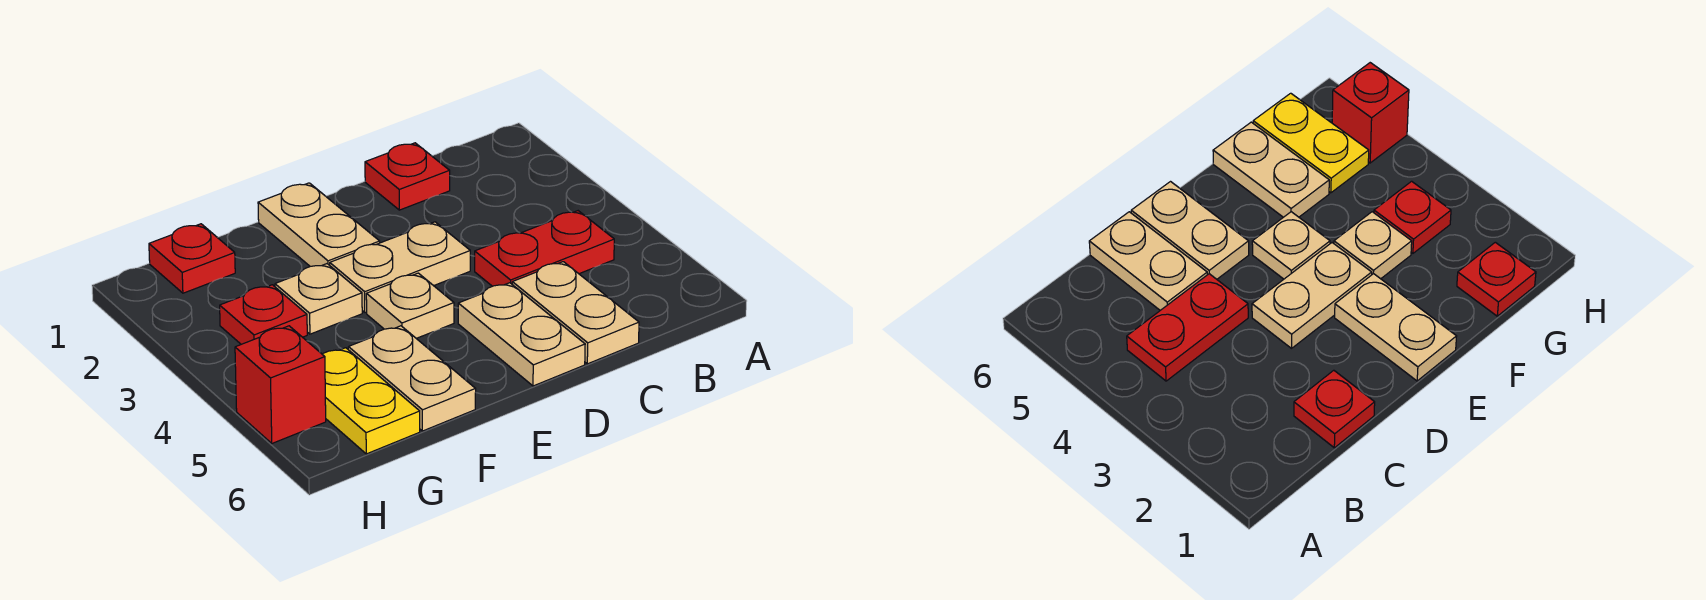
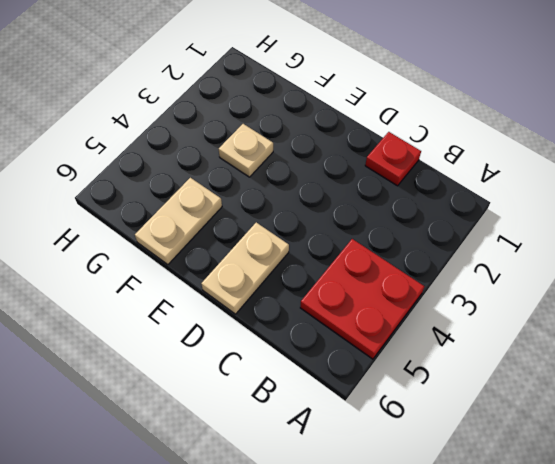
red plate A4:B5 level 1 -> red plate B4:C4 level 1
none -> tan plate C5:C6 level 1
none -> tan plate D3:E3 level 1
none -> tan plate E1:E2 level 1

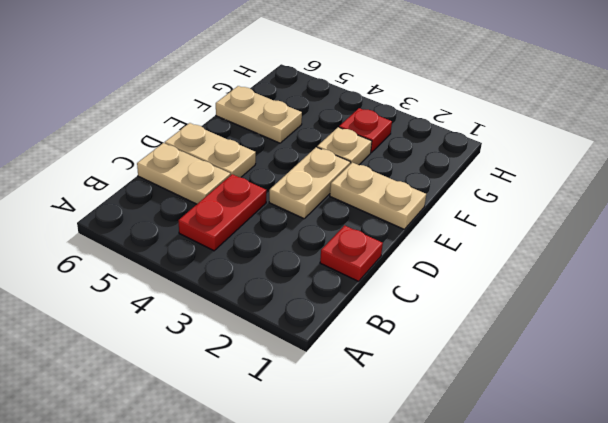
none -> tan plate E4 level 1
none -> red plate G1 level 1
none -> yellow plate G5:G6 level 1

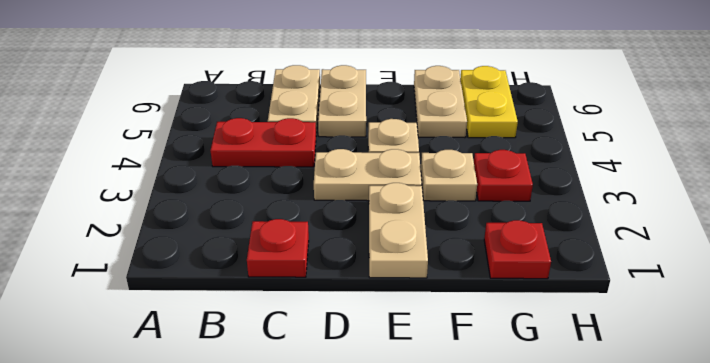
none -> red brick H5 level 1

